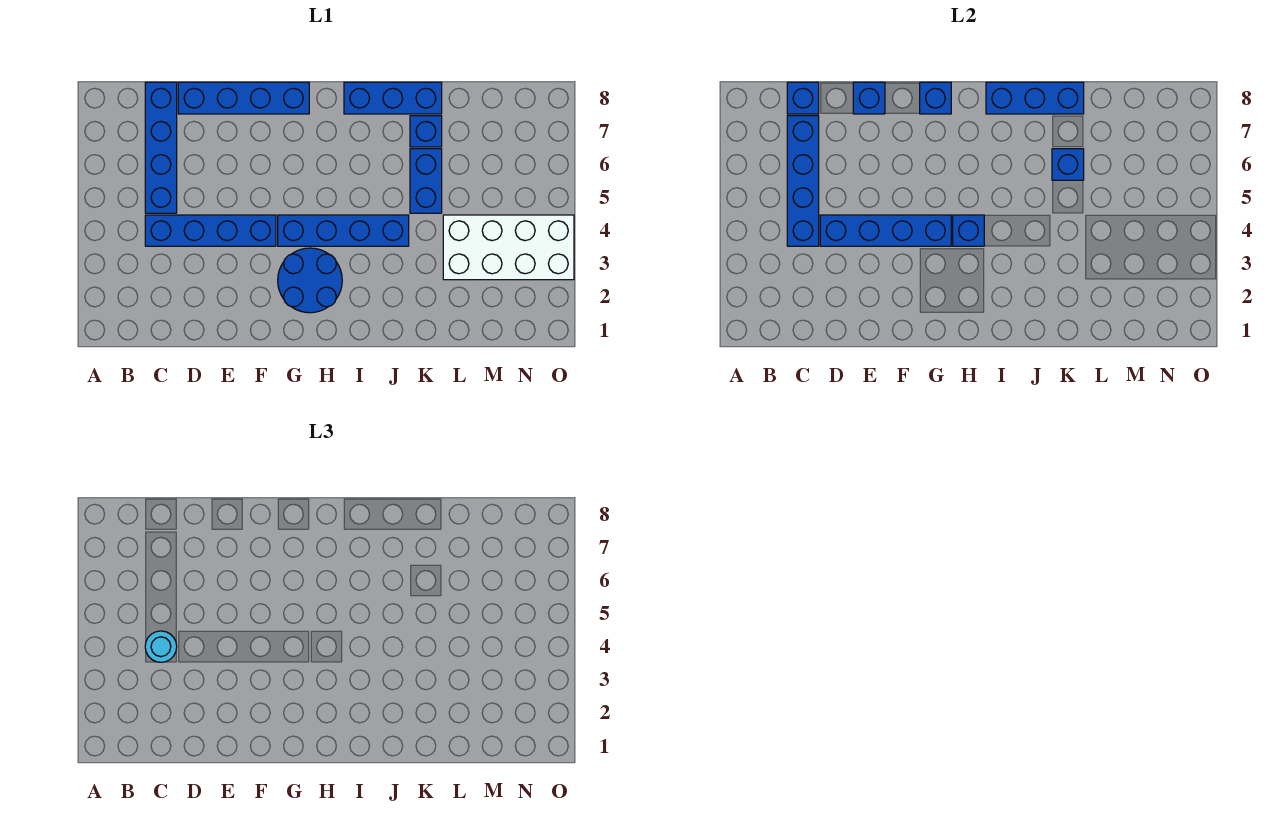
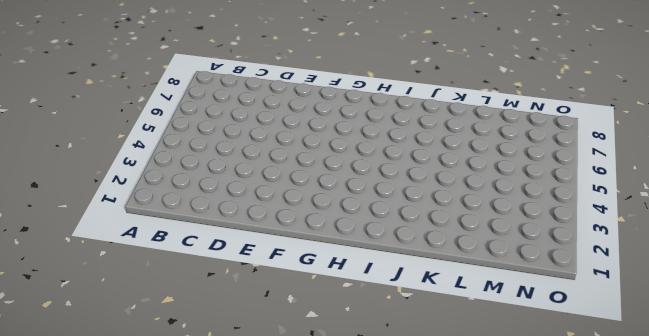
none -> blue brick C4:F4 level 1
none -> blue brick C5:C8 level 1
none -> blue brick D8:G8 level 1

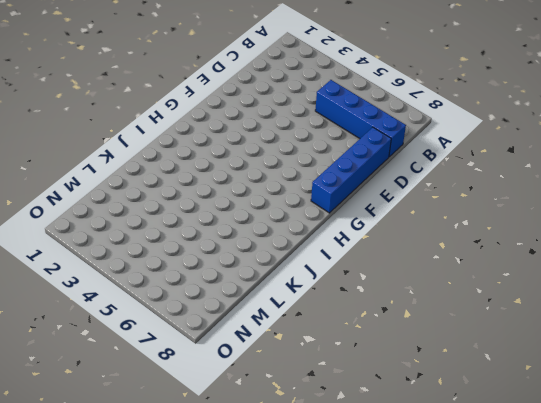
none -> blue brick C4:F4 level 1
none -> blue round brick G2:H3 level 1
none -> blue brick G4:J4 level 1

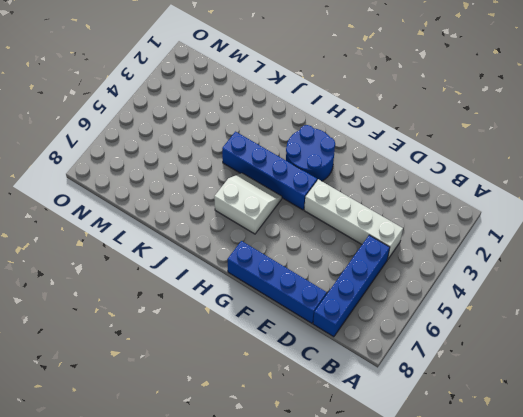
white brick C4:F4 level 1 -> blue brick C4:F4 level 1
white slope H5:I6 level 1 top 6 -> none
none -> blue brick I8:K8 level 1
none -> blue brick K5:K6 level 1
none -> blue brick K7 level 1

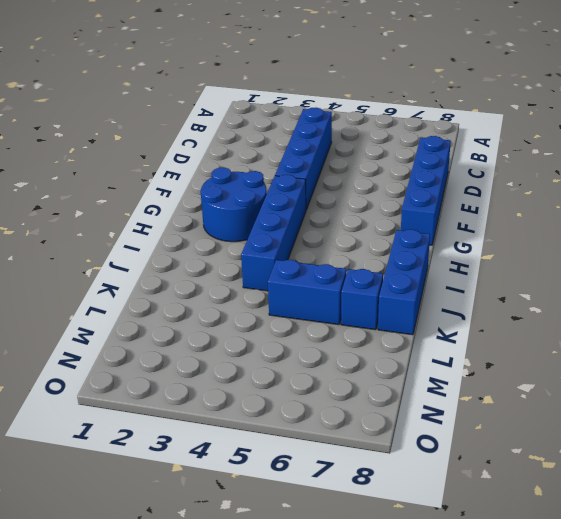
none -> blue brick C5:C8 level 1
none -> white brick L3:O4 level 1
none -> blue brick C4:C7 level 2

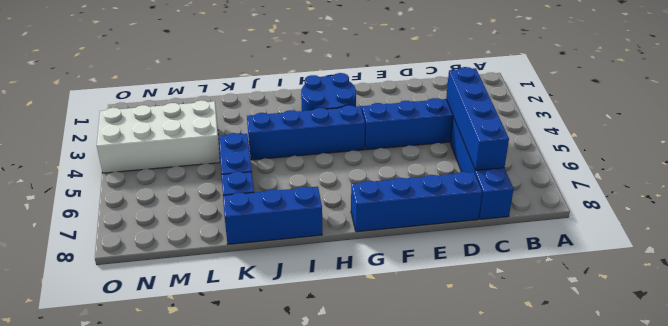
none -> blue brick C8 level 2
none -> blue brick D4:G4 level 2
none -> blue brick E8 level 2

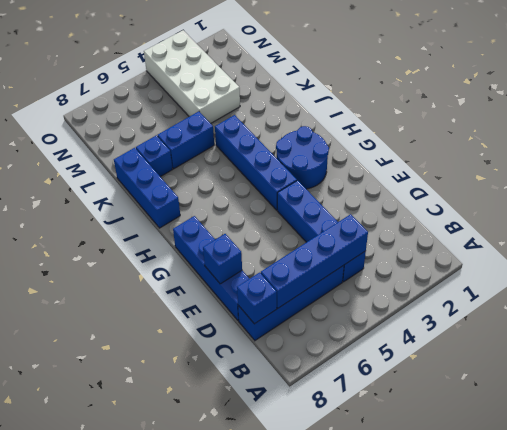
none -> blue brick D4:G4 level 2
none -> blue brick G8 level 2
none -> blue brick H4 level 2

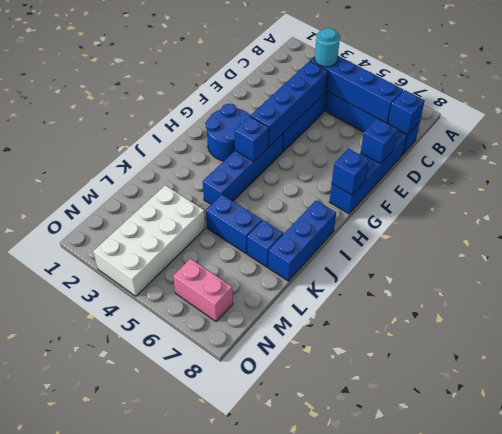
pink brick N6:N7 level 1 -> none
none -> blue brick I8:K8 level 2
none -> blue brick K6 level 2

